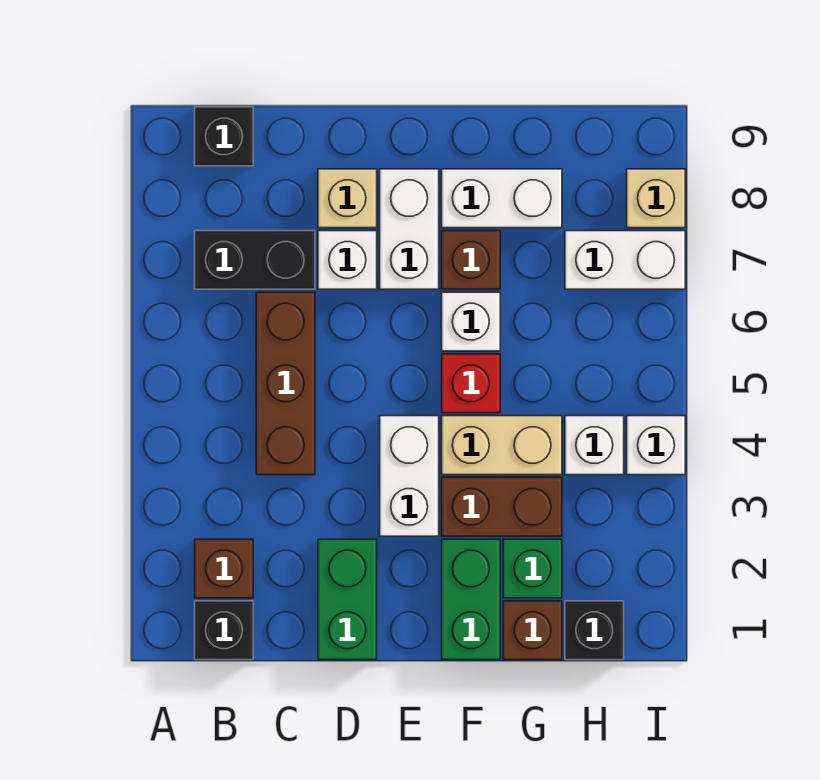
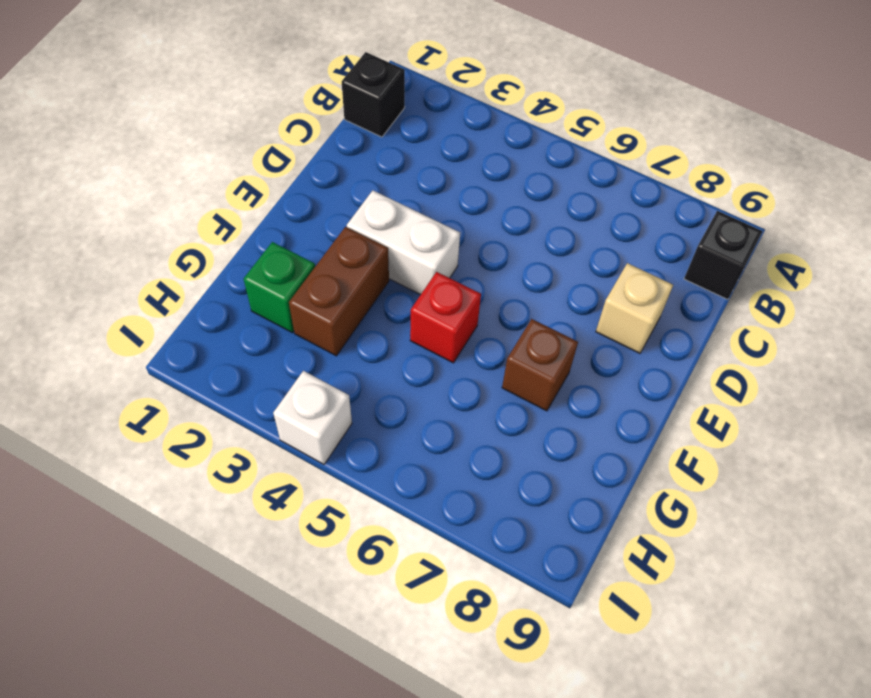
none -> brown brick B2 level 1
none -> black brick B7:C7 level 1
none -> brown brick C4:C6 level 1

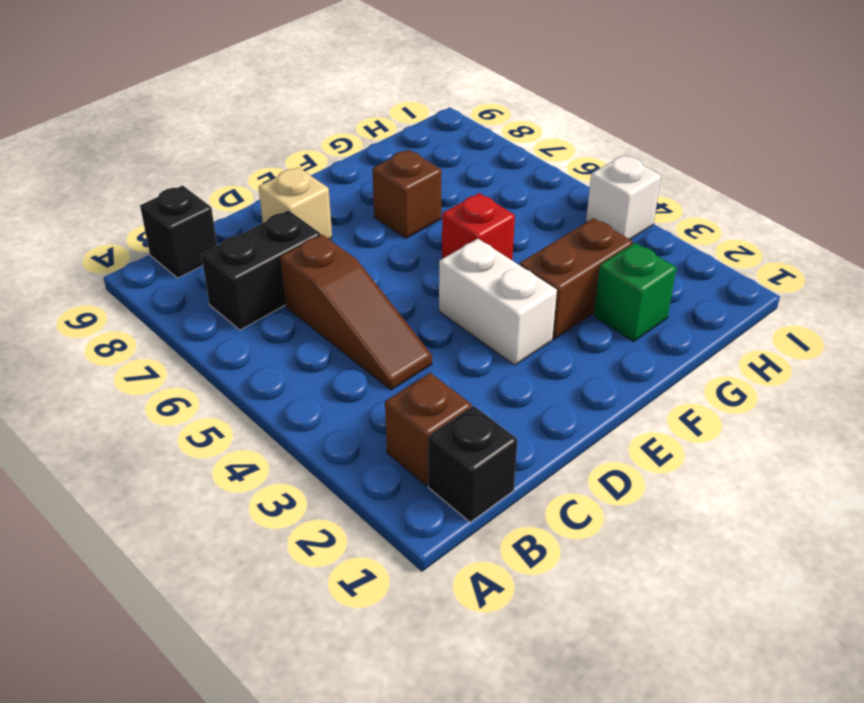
brown slope C4:C6 level 1 top 6 -> brown brick C4:C6 level 1
none -> green brick D1:D2 level 1
none -> white brick D7 level 1
none -> white brick E7:E8 level 1

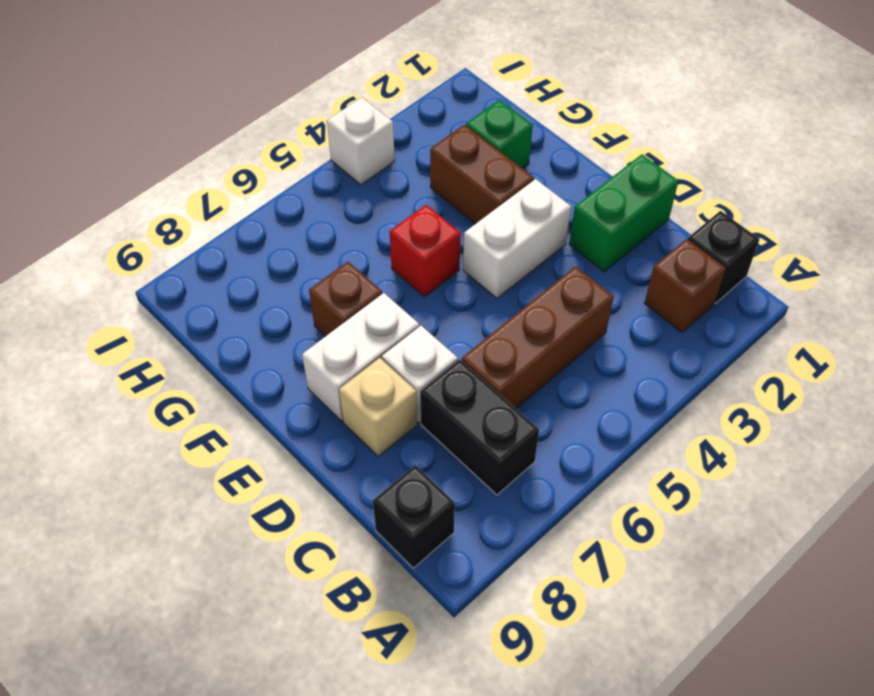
none -> green brick F1:F2 level 1
none -> tan brick F4:G4 level 1
none -> white brick F6 level 1

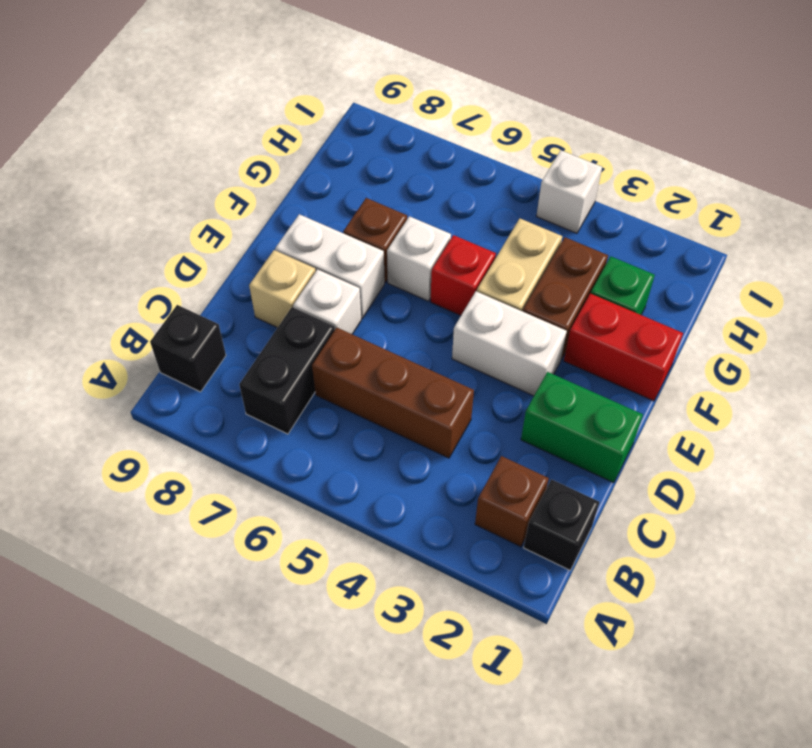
red brick F1:F2 level 1 -> green brick F1:F2 level 1
none -> white brick F8:G8 level 1
none -> brown brick G1 level 1
none -> black brick H1 level 1

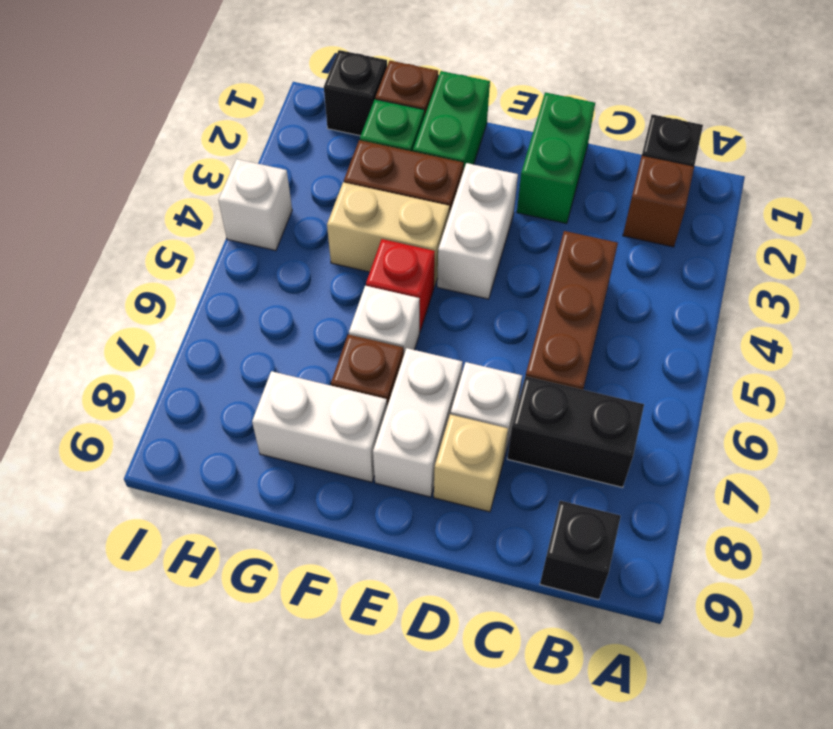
none -> white brick H4 level 1
none -> white brick H7:I7 level 1
none -> tan brick I8 level 1

